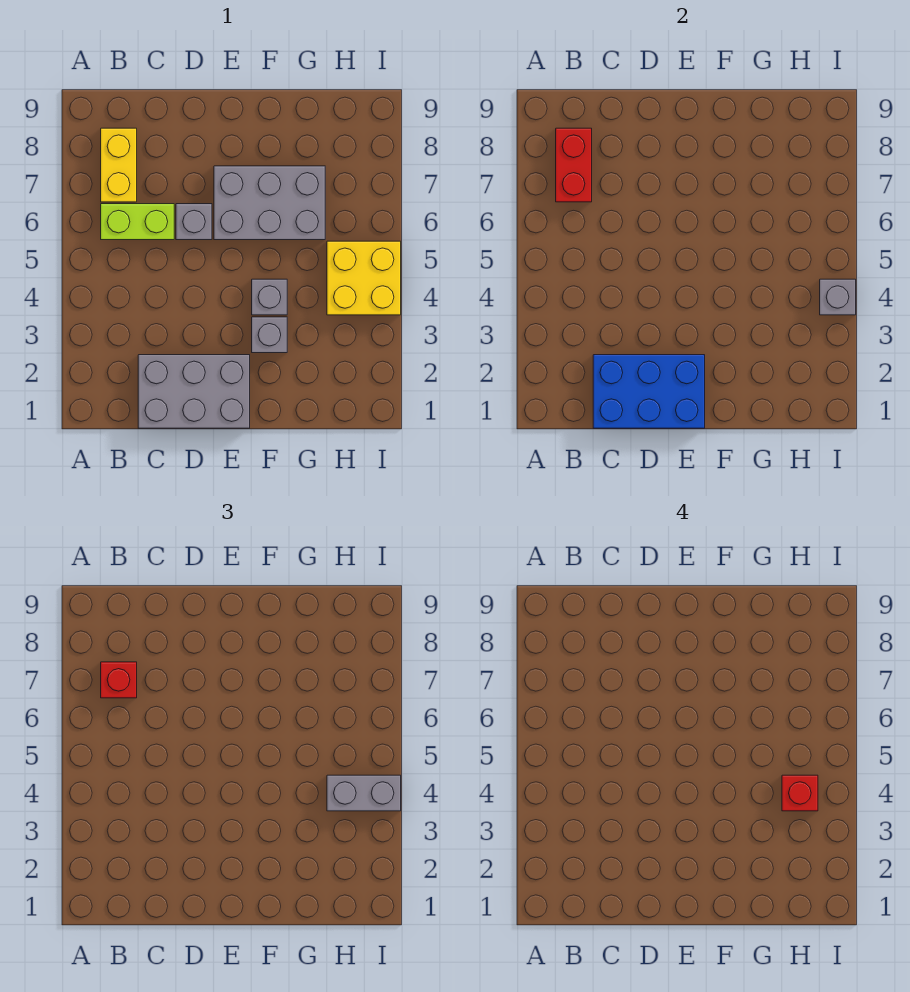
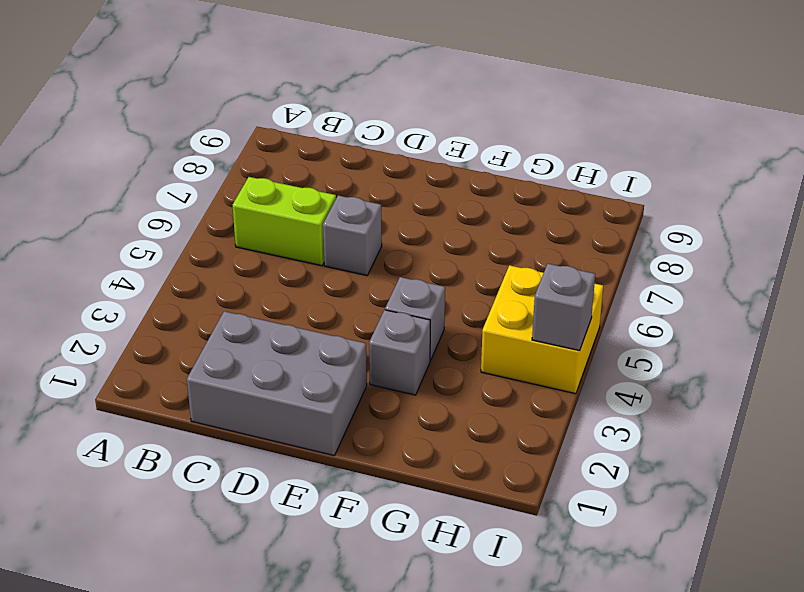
none -> yellow brick B7:B8 level 1
none -> grey brick E6:G7 level 1
none -> red brick B7:B8 level 2

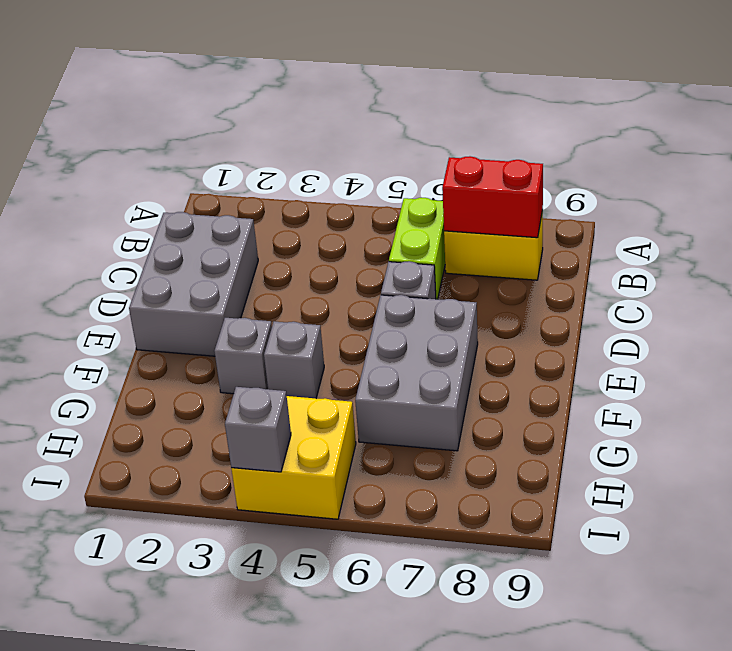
none -> blue brick C1:E2 level 2
none -> red brick B7 level 3
none -> grey brick H4:I4 level 3

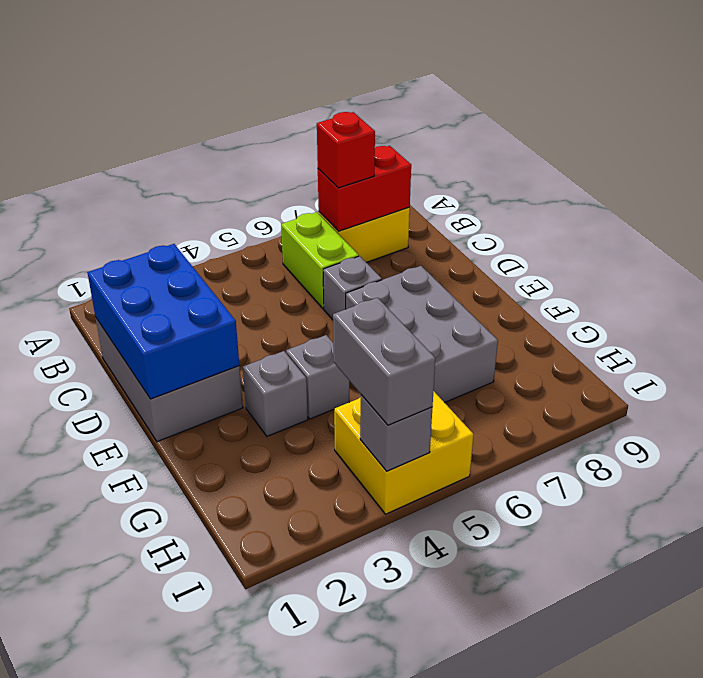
none -> red brick H4 level 4

